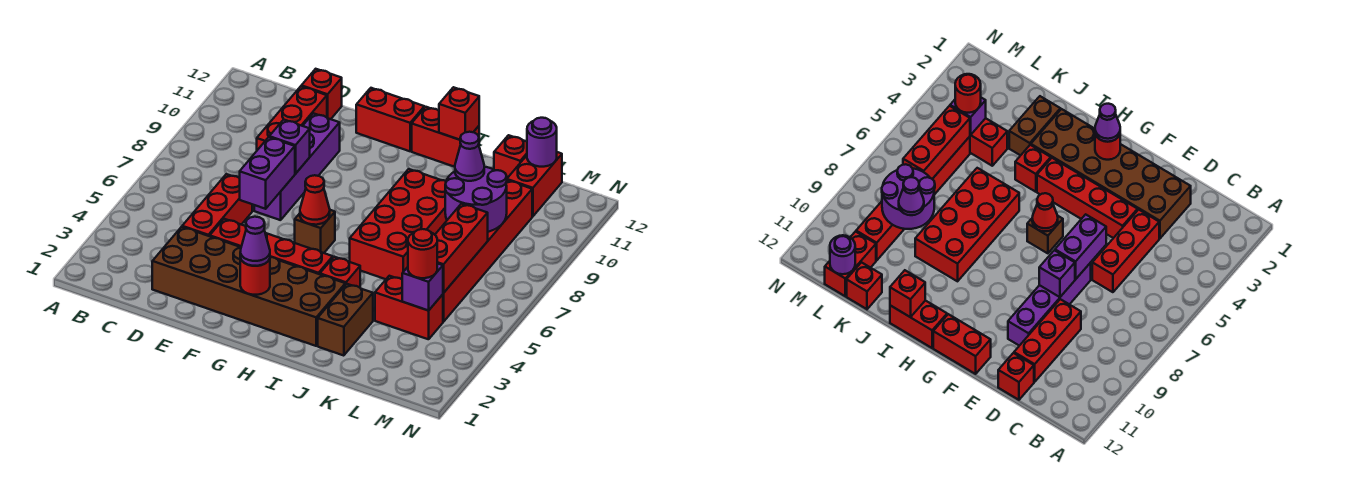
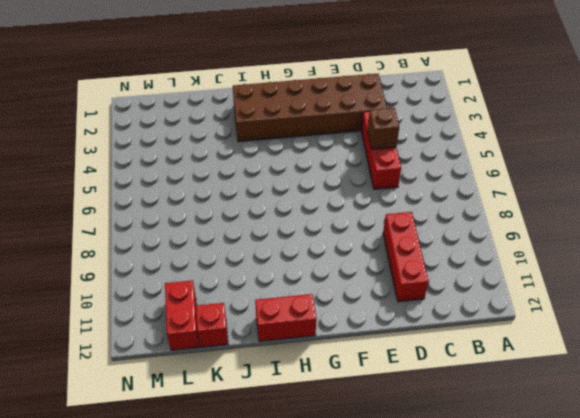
brown brick D5 level 2 -> brown brick G6 level 1
none -> red brick D12 level 1
none -> red brick E4:H4 level 1
none -> purple brick E7:E10 level 1

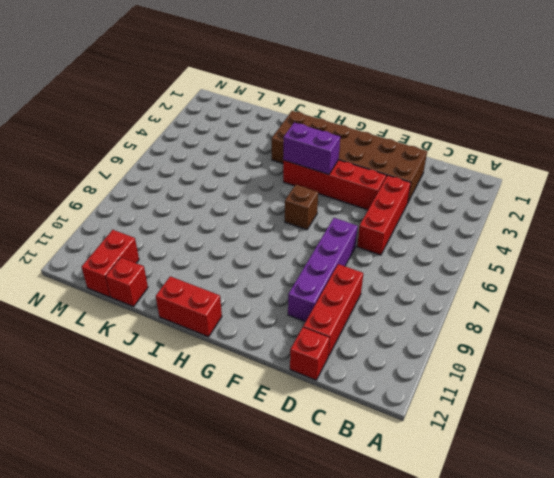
purple brick G4:H4 level 2 -> purple brick E6:E7 level 2
none -> red brick F12:G12 level 1
none -> red brick I4 level 1
none -> red brick I6:J9 level 1

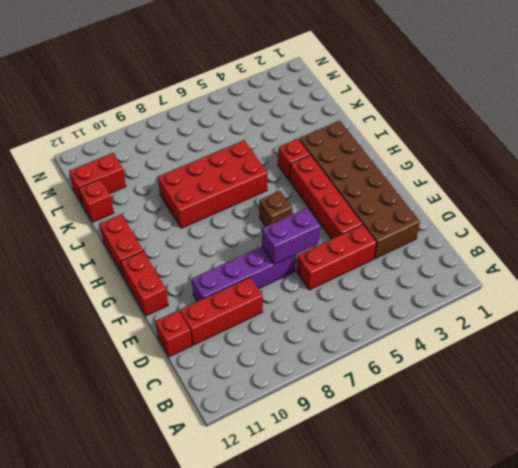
none -> brown brick J2:J3 level 1
none -> red brick K4:L4 level 1
none -> red brick L5:L10 level 1

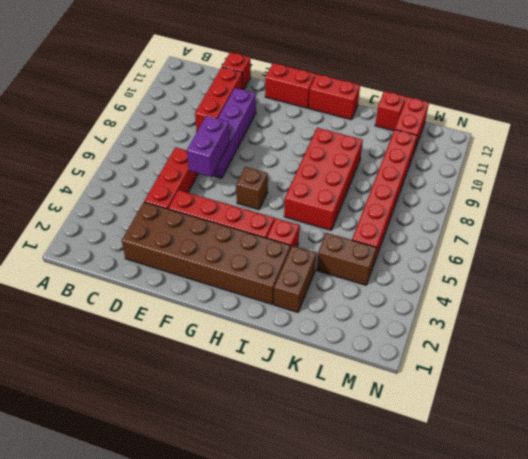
brown brick K4:L4 level 1 -> red brick K4:L4 level 1
none -> purple brick E8 level 2
none -> red round brick G2 level 2
none -> red cone G6 level 2

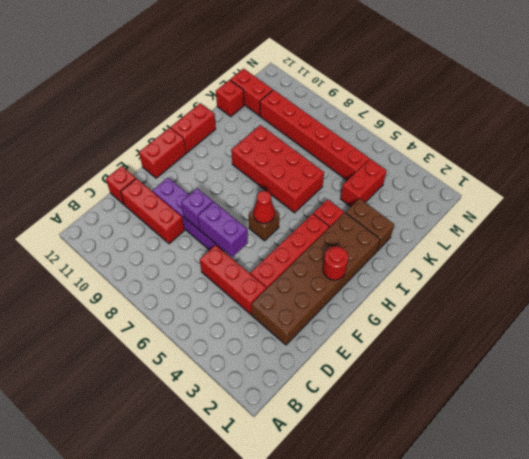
none -> red brick I12 level 2
none -> purple round brick K8:L9 level 2
none -> purple brick L4 level 2

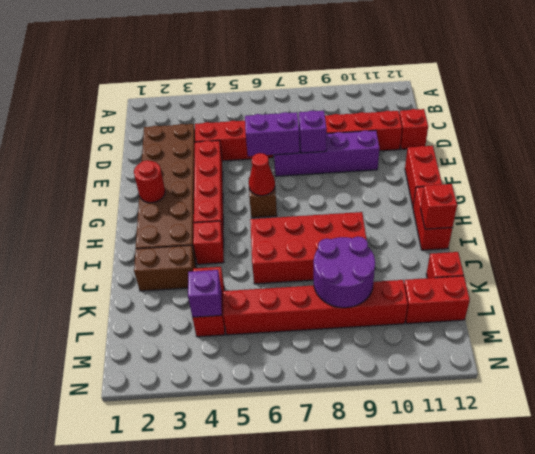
none -> red brick L5:L7 level 2
none -> purple round brick L12 level 2
none -> purple cone G2 level 3

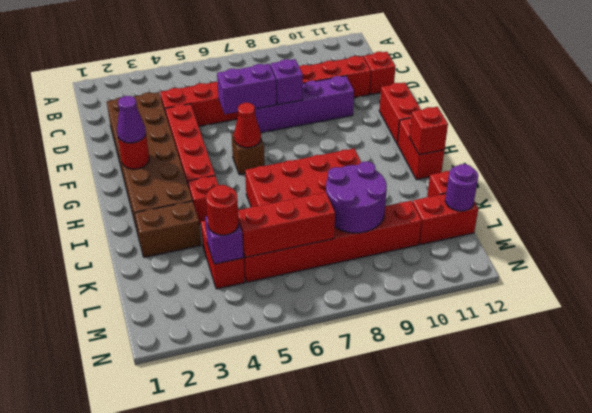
none -> purple cone K9 level 3

